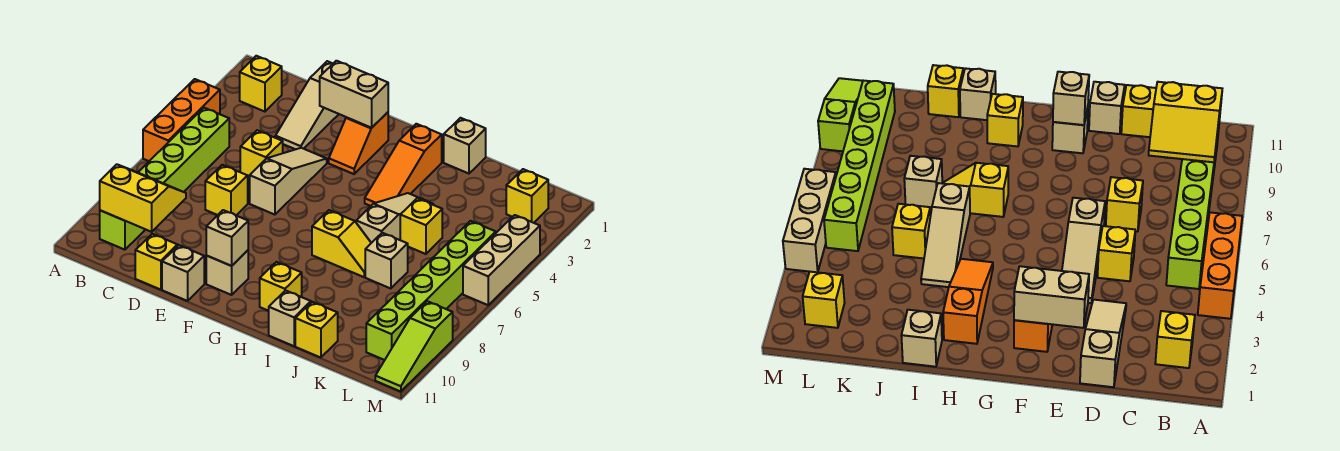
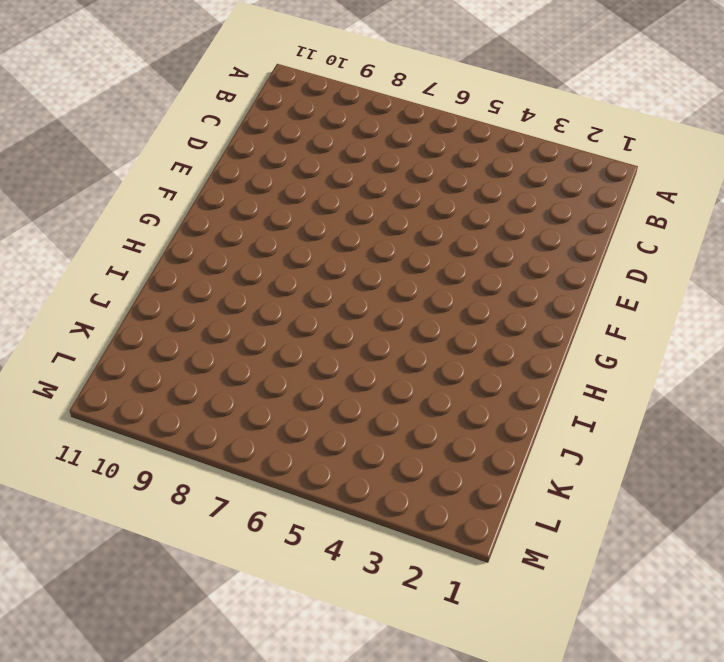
none -> orange brick A4:A6 level 1
none -> yellow brick B2 level 1
none -> lime brick B5:B10 level 1

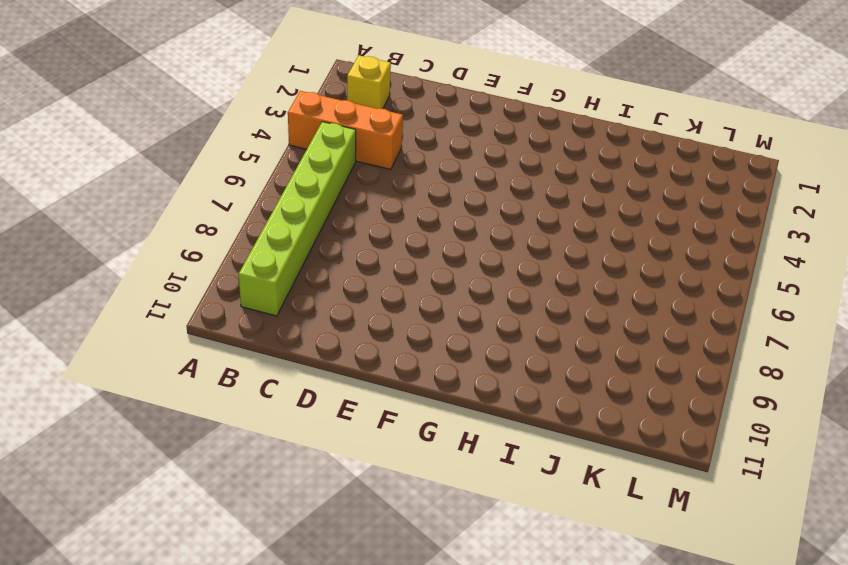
orange brick A4:C4 level 1 -> orange brick A4:A6 level 1
none -> tan slope D1:D3 level 1 top 1
none -> yellow brick D5 level 1
none -> yellow brick D7 level 1

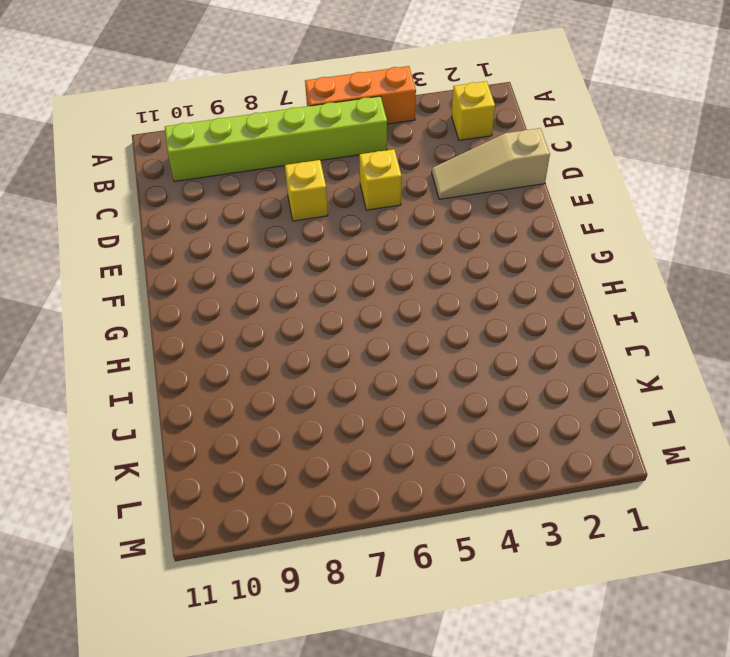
none -> yellow brick D11 level 1
none -> tan slope E4:E6 level 1 top 6
none -> tan brick E11 level 1

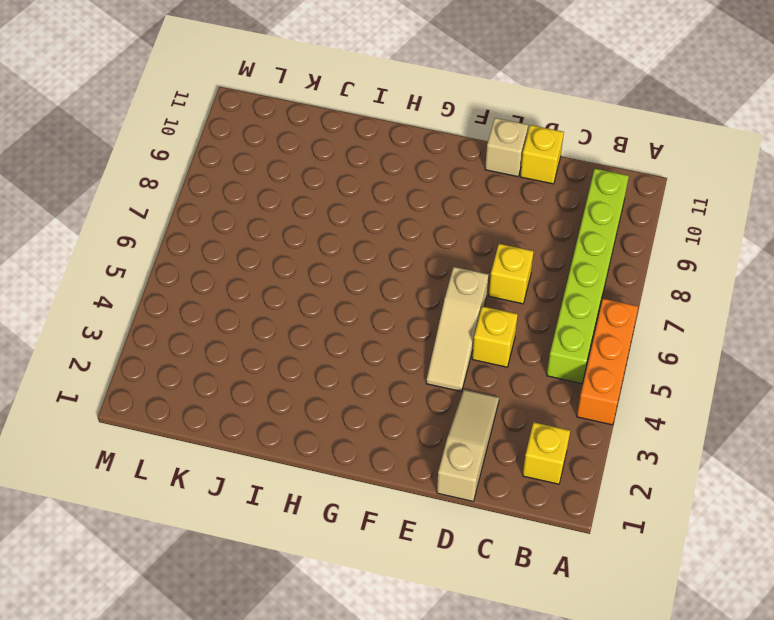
none -> orange slope F2:F3 level 1 top 2
none -> tan brick F10 level 1
none -> orange slope H2:H4 level 1 top 2

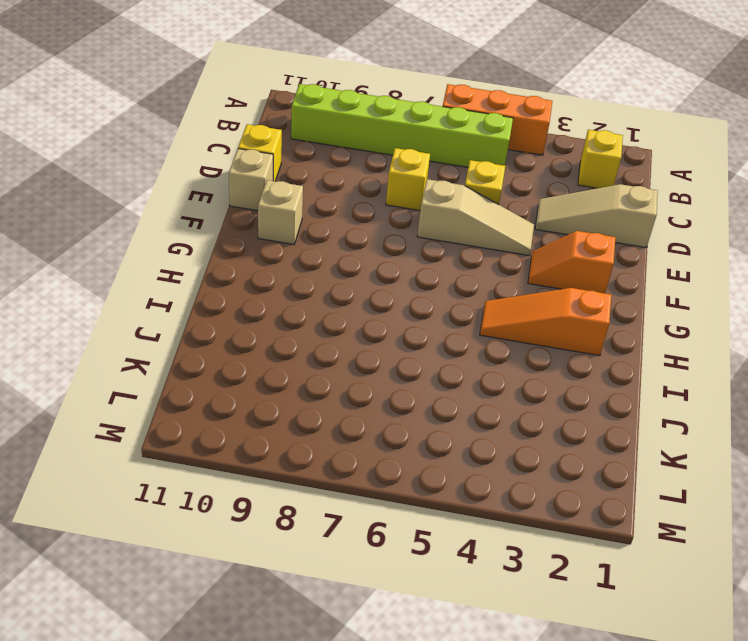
none -> yellow slope H7:I7 level 1 top H
none -> yellow brick H10 level 1
none -> tan brick I1 level 1

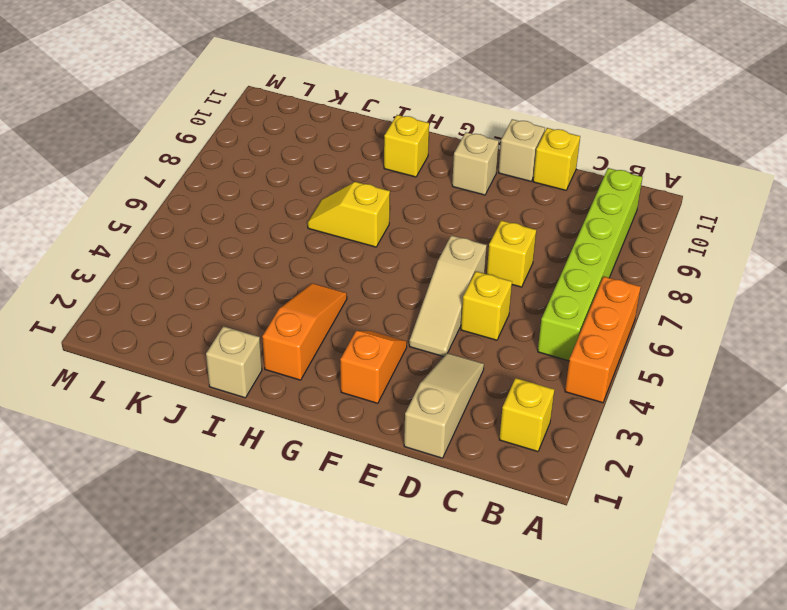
none -> tan slope I4:I6 level 1 top 6
none -> tan brick I11 level 1
none -> yellow brick J5 level 1

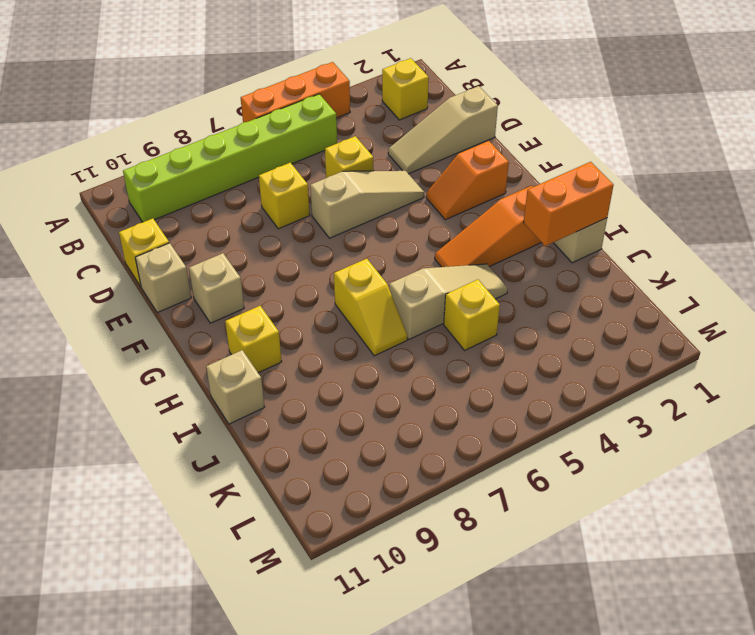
orange brick I1:I2 level 2 -> none
none -> tan brick J7 level 1
none -> yellow brick J11 level 1
none -> yellow brick L2 level 1

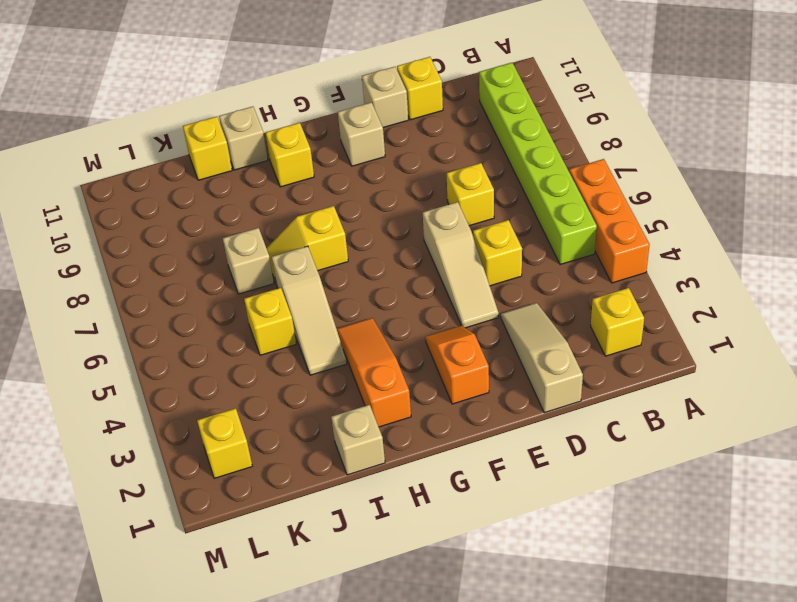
none -> lime brick L5:L10 level 1
none -> tan brick M4:M6 level 1
none -> lime slope M9:M11 level 1 top 9

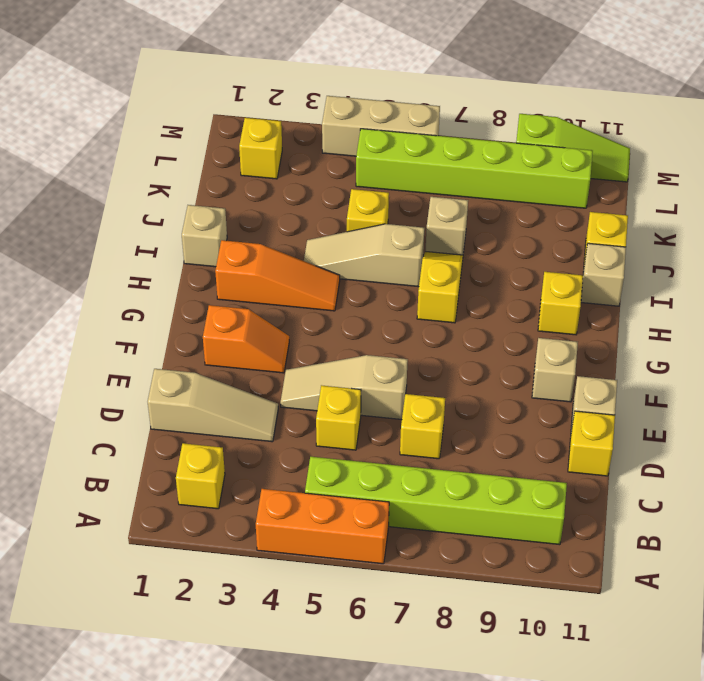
none -> yellow slope B9:C10 level 2 top 10
none -> tan brick E2:F2 level 2
none -> tan brick F10 level 2

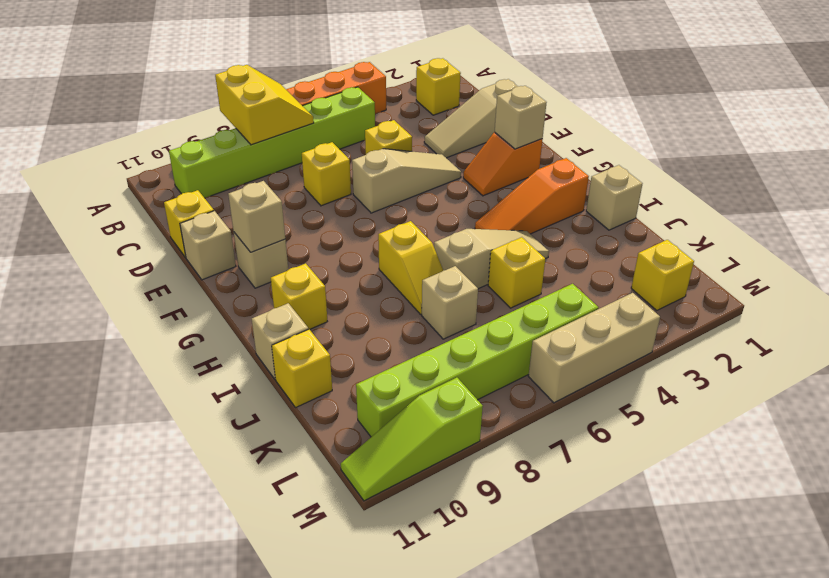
yellow slope A7:B8 level 2 top 8 -> yellow slope B9:C10 level 2 top 10
tan brick F2 level 2 -> tan brick E2:F2 level 2

